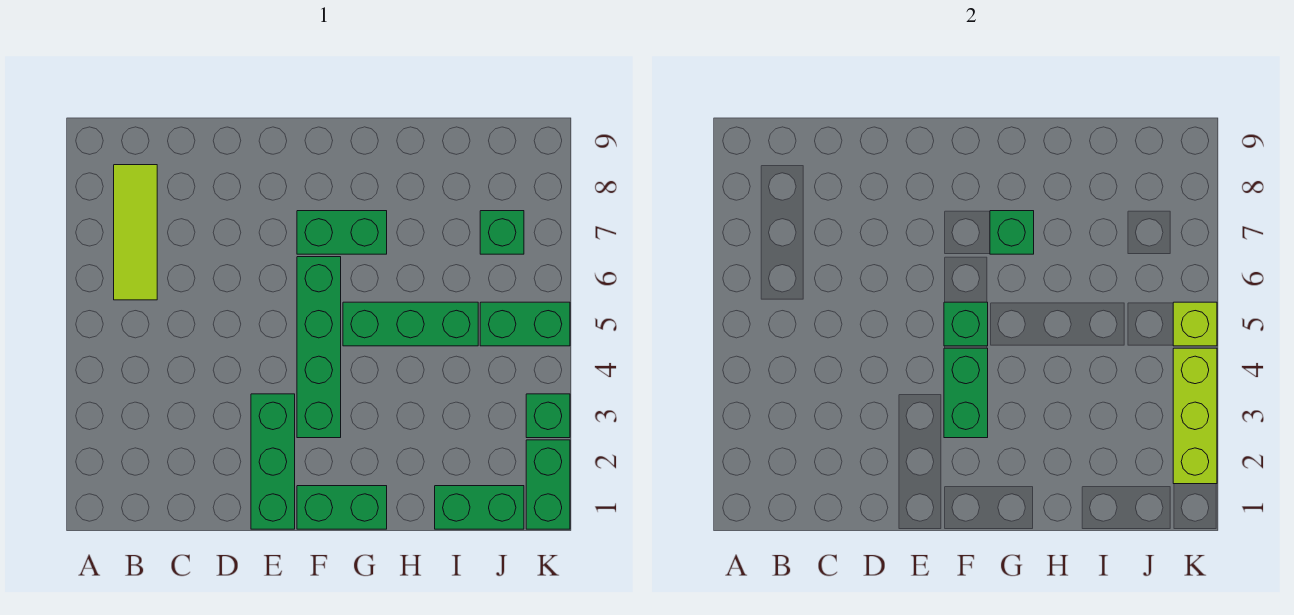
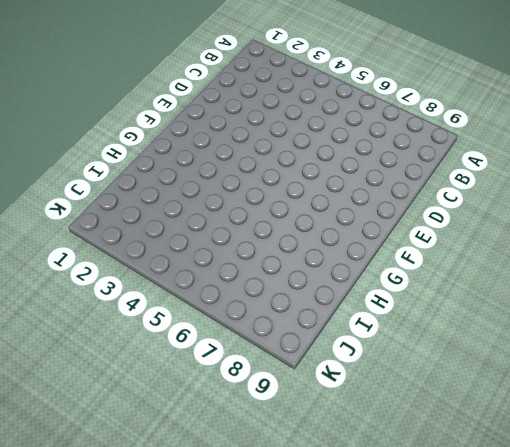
none -> lime tile B6:B8 level 1
none -> green brick E1:E3 level 1
none -> green brick F1:G1 level 1

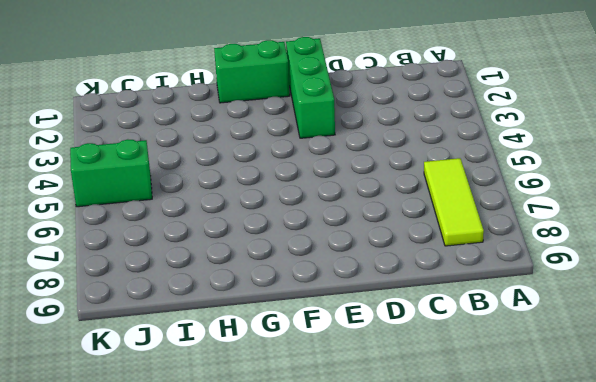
none -> green brick F3:F6 level 1
none -> green brick F7:G7 level 1
none -> green brick G5:I5 level 1

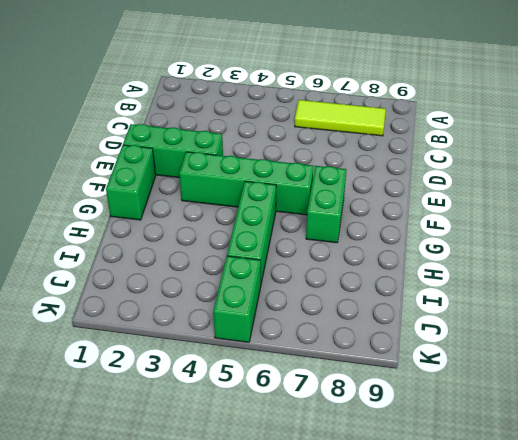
none -> green brick I1:J1 level 1
none -> green brick J7 level 1
none -> green brick K1:K2 level 1

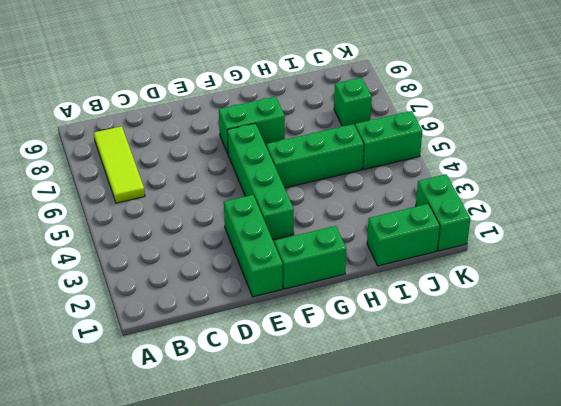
none -> green brick K3 level 1
none -> green brick F3:F4 level 2
none -> green brick F5 level 2

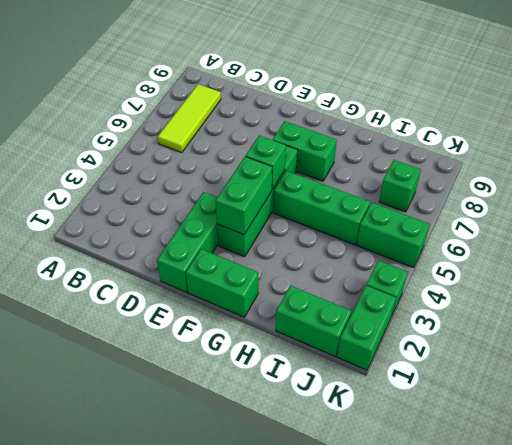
none -> green brick G7 level 2
none -> lime brick K2:K4 level 2
none -> lime brick K5 level 2

